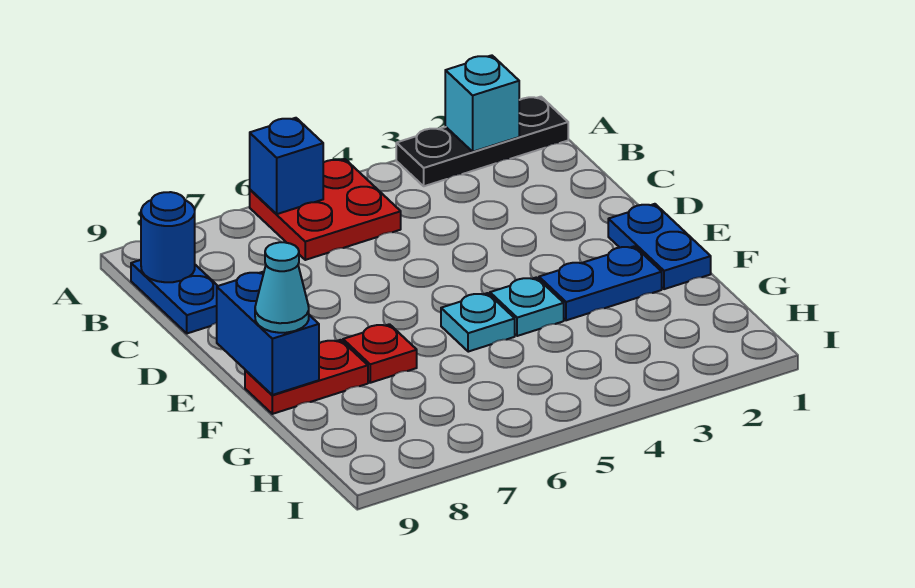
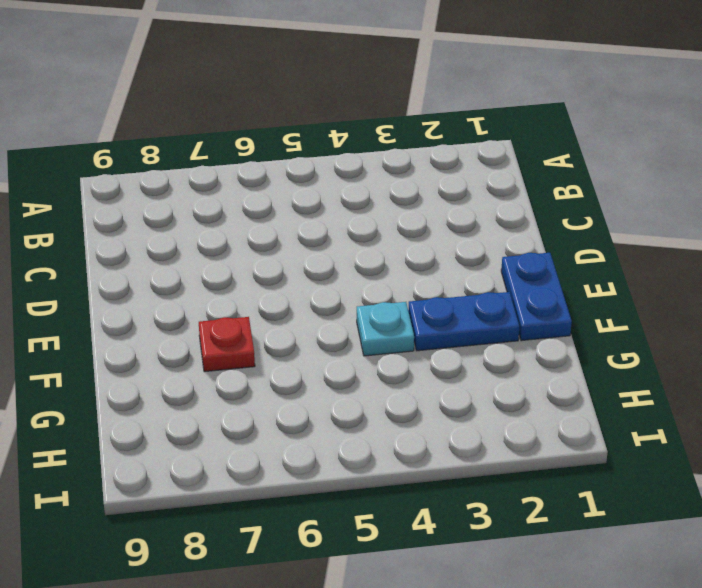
none -> black plate A1:A3 level 1
none -> red plate A5:B6 level 1
none -> blue plate B9:C9 level 1

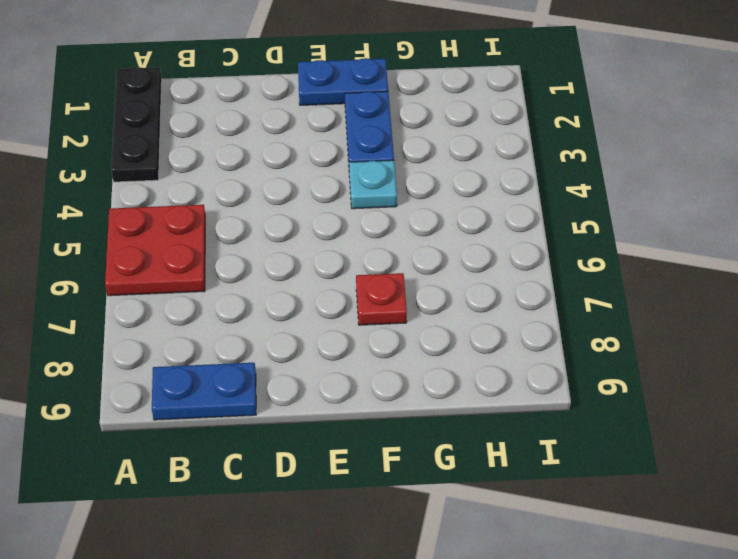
none -> cyan plate F5 level 1
none -> red plate F8:F9 level 1
none -> cyan brick A2 level 2

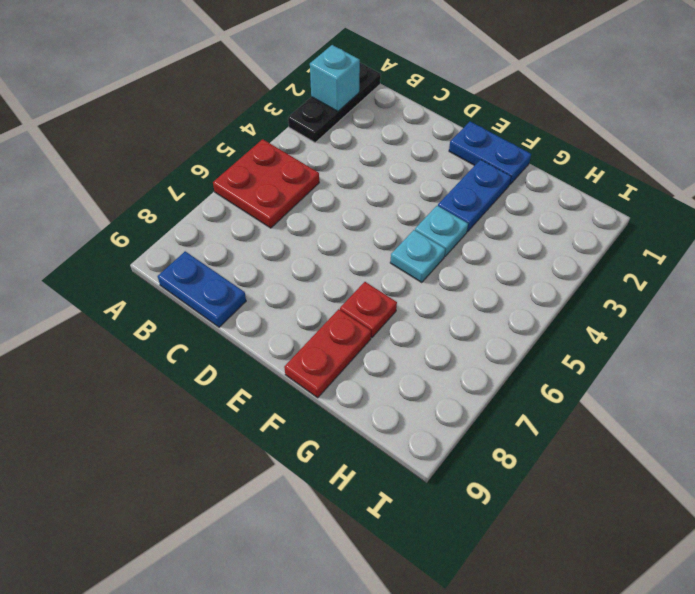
none -> blue brick A6 level 2
none -> blue round brick B9 level 2
none -> blue brick E9:F9 level 2

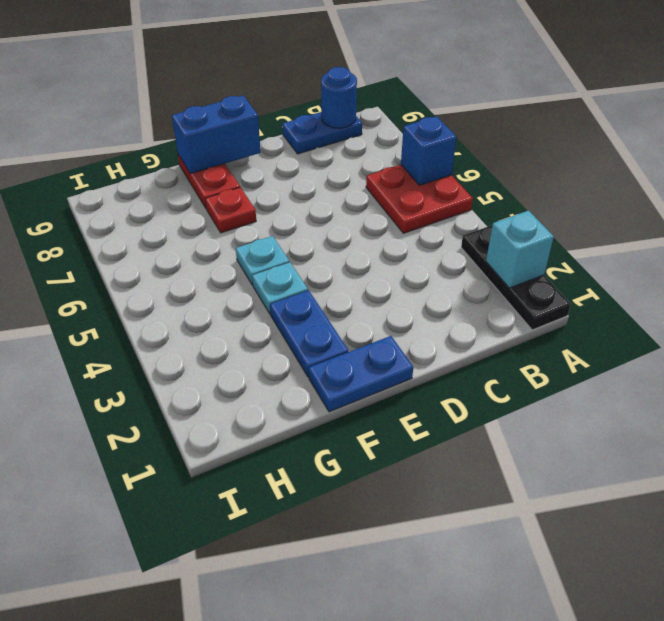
none -> cyan cone F9 level 3

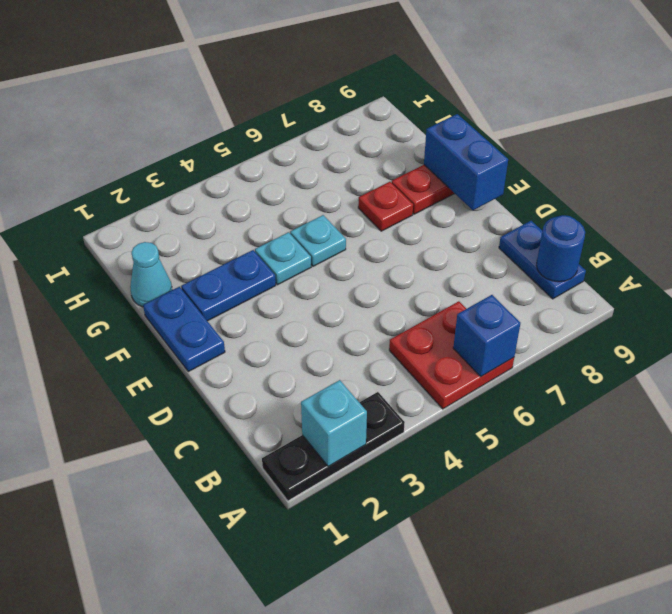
cyan cone G1 level 1 -> cyan cone F9 level 3

